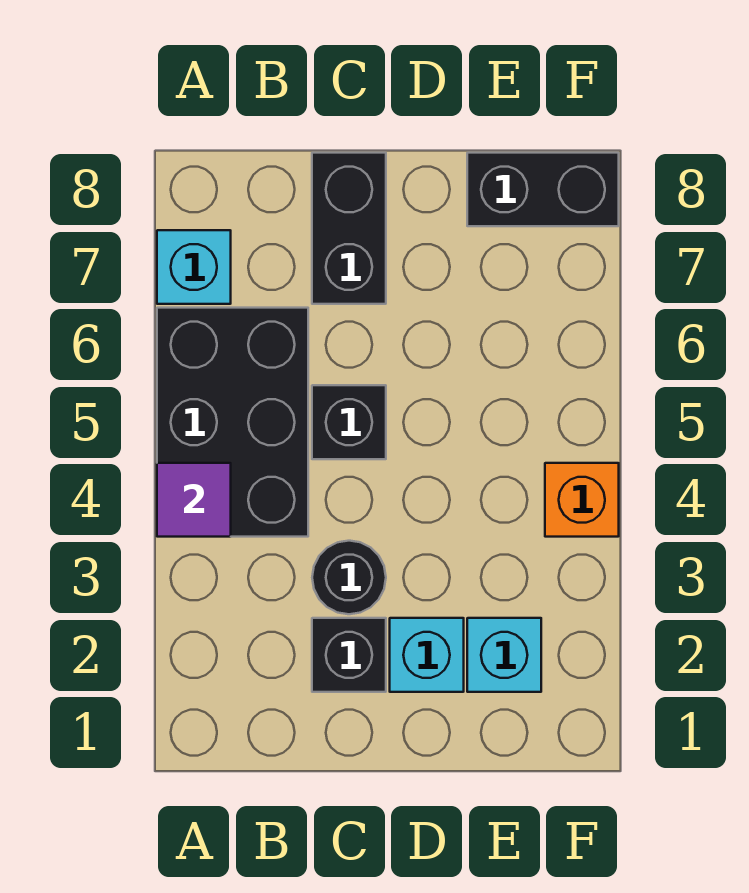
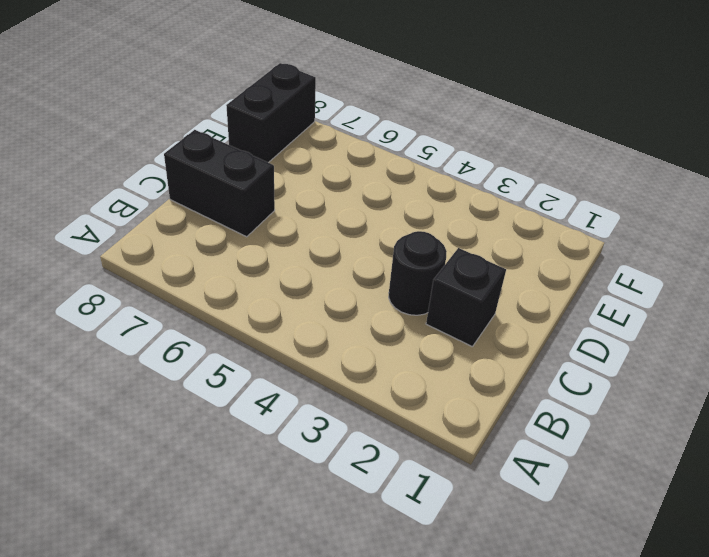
none -> black brick A4:B6 level 1
none -> cyan brick A7 level 1

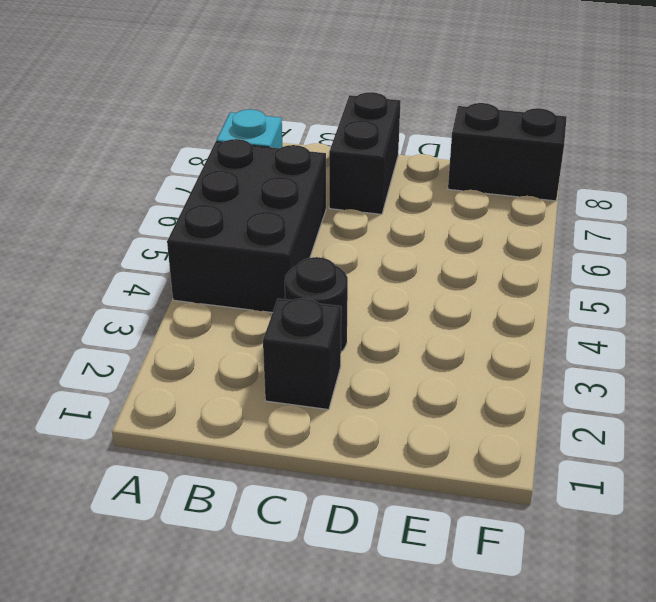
none -> black brick C5 level 1
none -> cyan brick D2 level 1

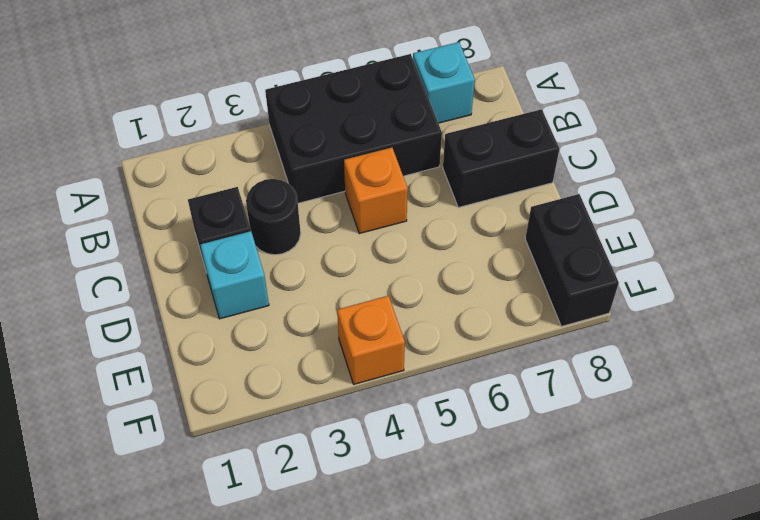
orange brick C5 level 1 -> black brick C5 level 1
none -> cyan brick E2 level 1
none -> purple tile A4 level 2

